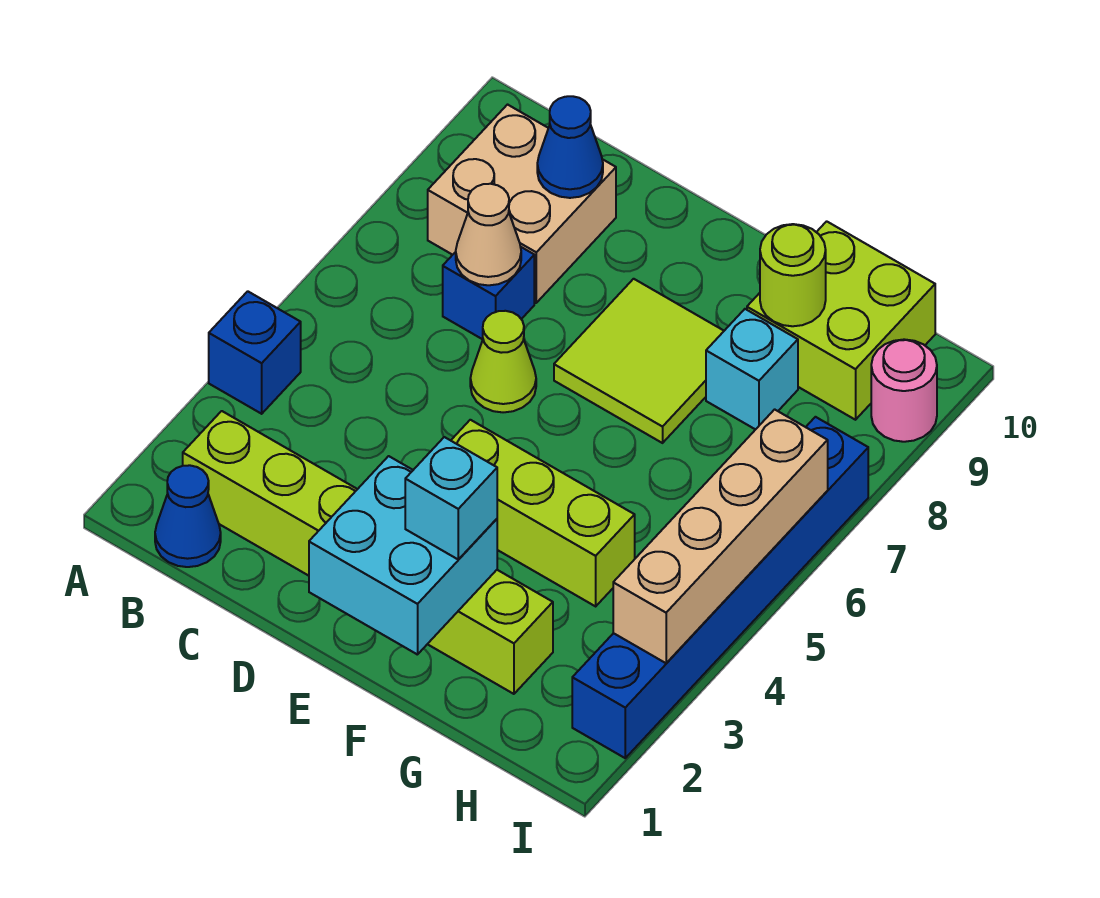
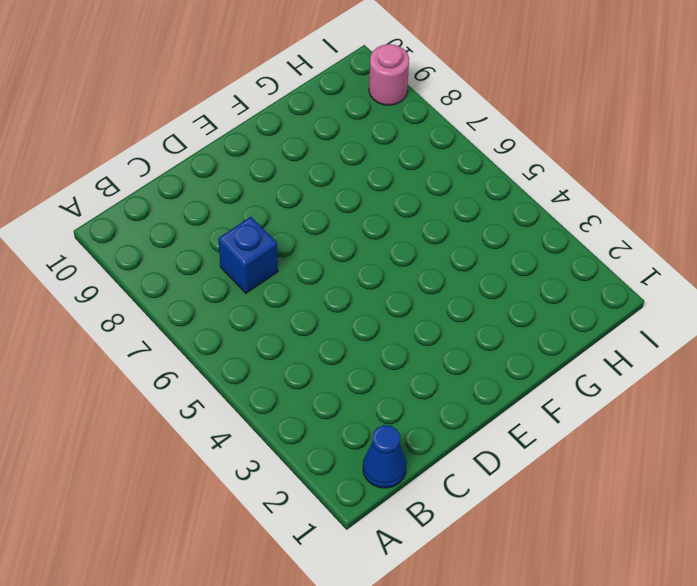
none -> blue brick A4 level 1
none -> lime brick B2:G2 level 1
none -> tan brick B8:C9 level 1

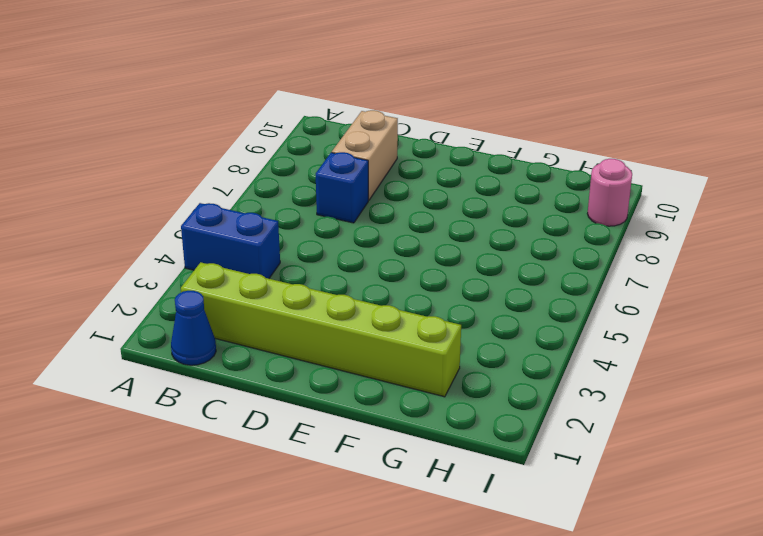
blue brick A4:B4 level 1 -> blue brick A4 level 1
tan brick C8:C9 level 1 -> tan brick B8:C9 level 1
none -> lime cone D6 level 1
none -> lime brick E4:G4 level 1
none -> lime tile E7:F8 level 1

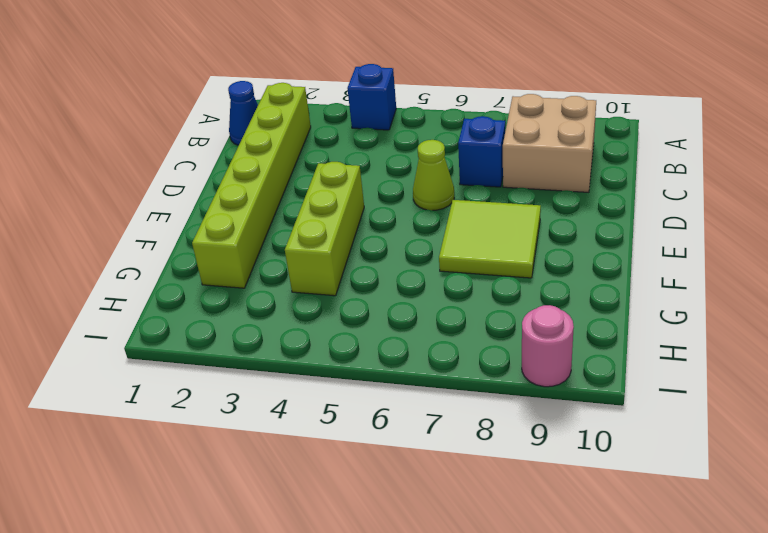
none -> cyan brick G8 level 1
none -> lime brick G9:H10 level 1
none -> blue brick I2:I7 level 1

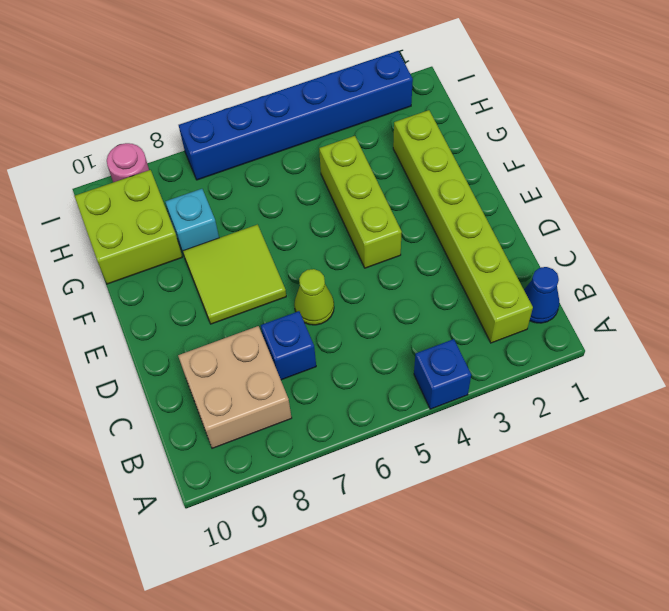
none -> tan cone C7 level 2
none -> blue cone C9 level 2
none -> cyan brick E1:F2 level 2

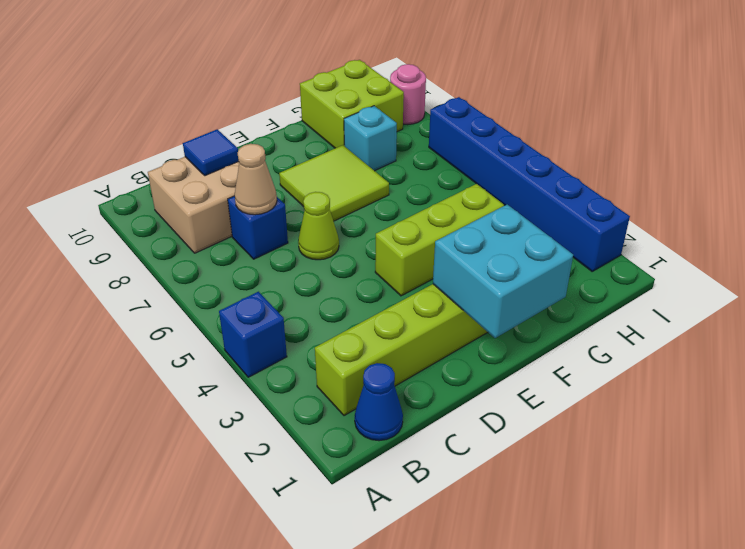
blue tile C9 level 2 -> blue cone C9 level 2
none -> lime round brick G9 level 2
none -> tan brick I3:I6 level 2
none -> cyan brick F2 level 3

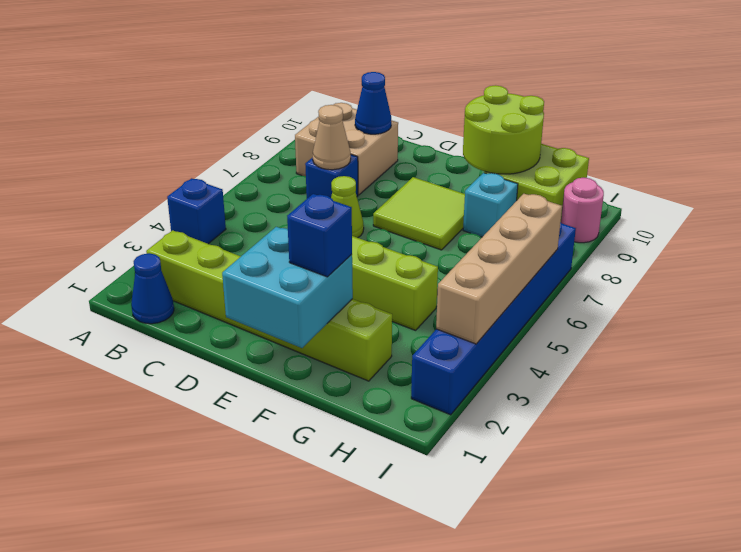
blue brick F2 level 3 -> cyan brick F2 level 3
lime round brick F9:G10 level 2 -> lime round brick G9 level 2

